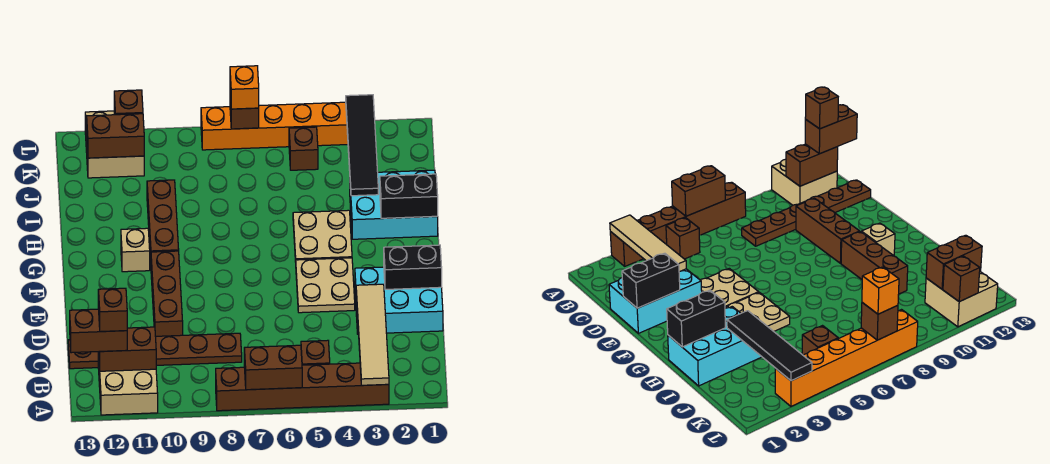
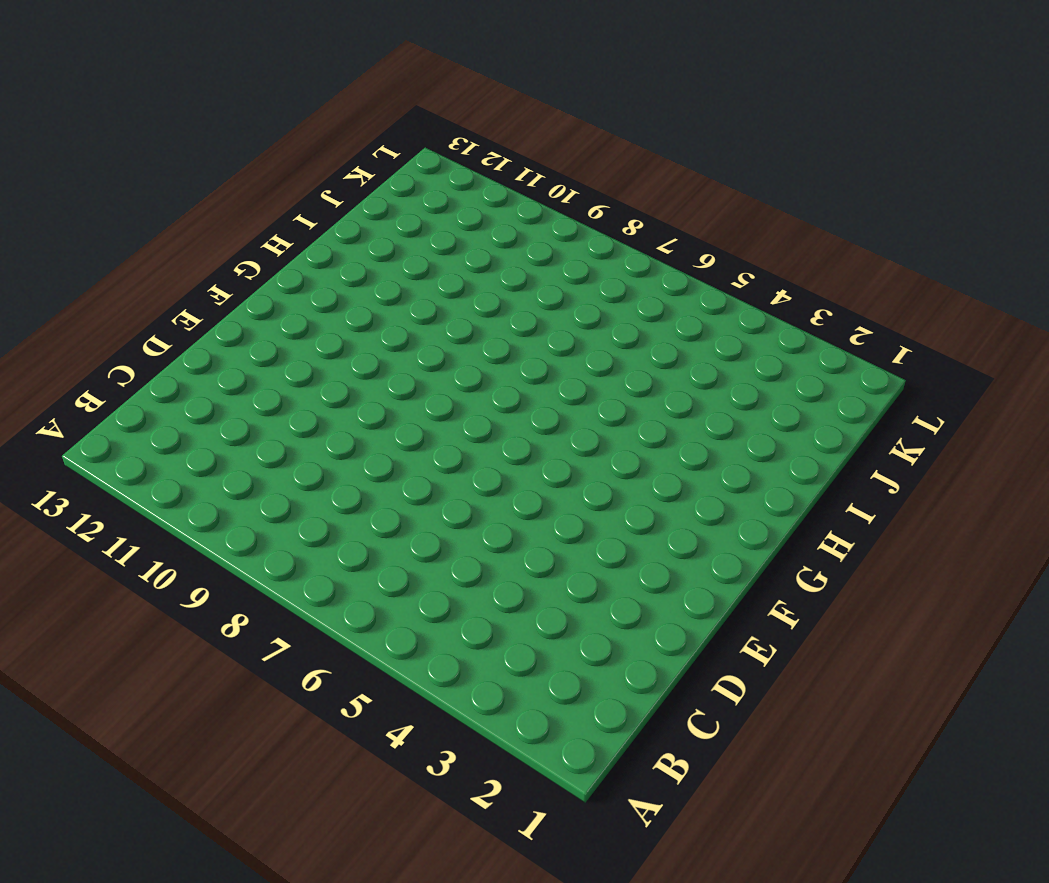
none -> brown brick A3:A8 level 1
none -> tan brick A11:B12 level 1
none -> brown brick B5 level 1

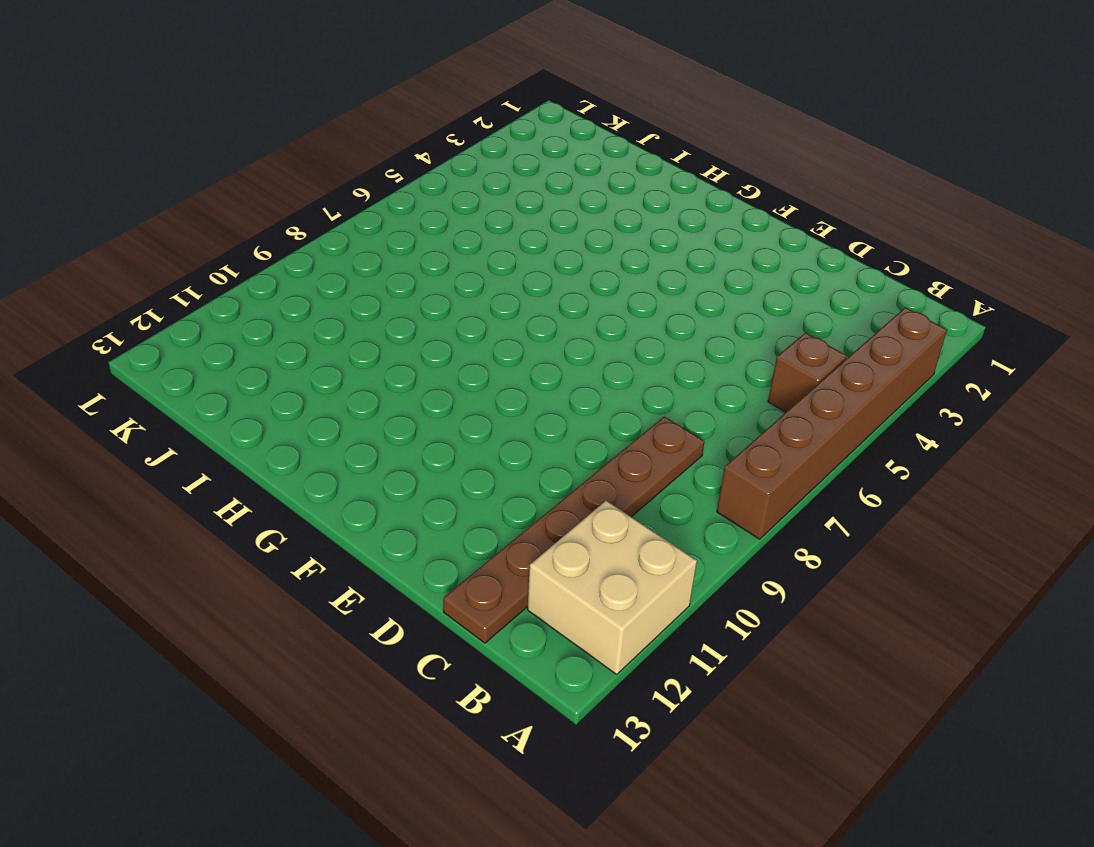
none -> cyan brick D1:E3 level 1
none -> brown brick D10:F10 level 1
none -> tan plate E4:F5 level 1

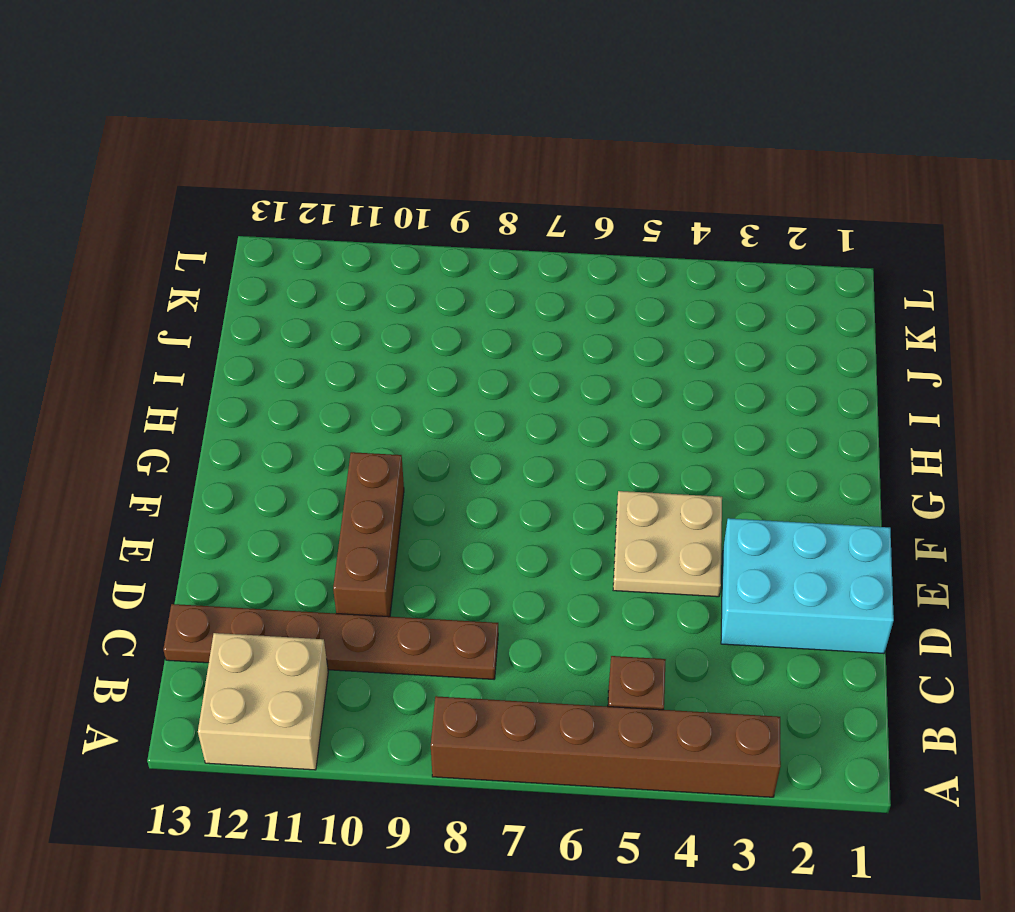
none -> tan plate G4:H5 level 1
none -> brown brick G10:I10 level 1
none -> tan brick G11 level 1

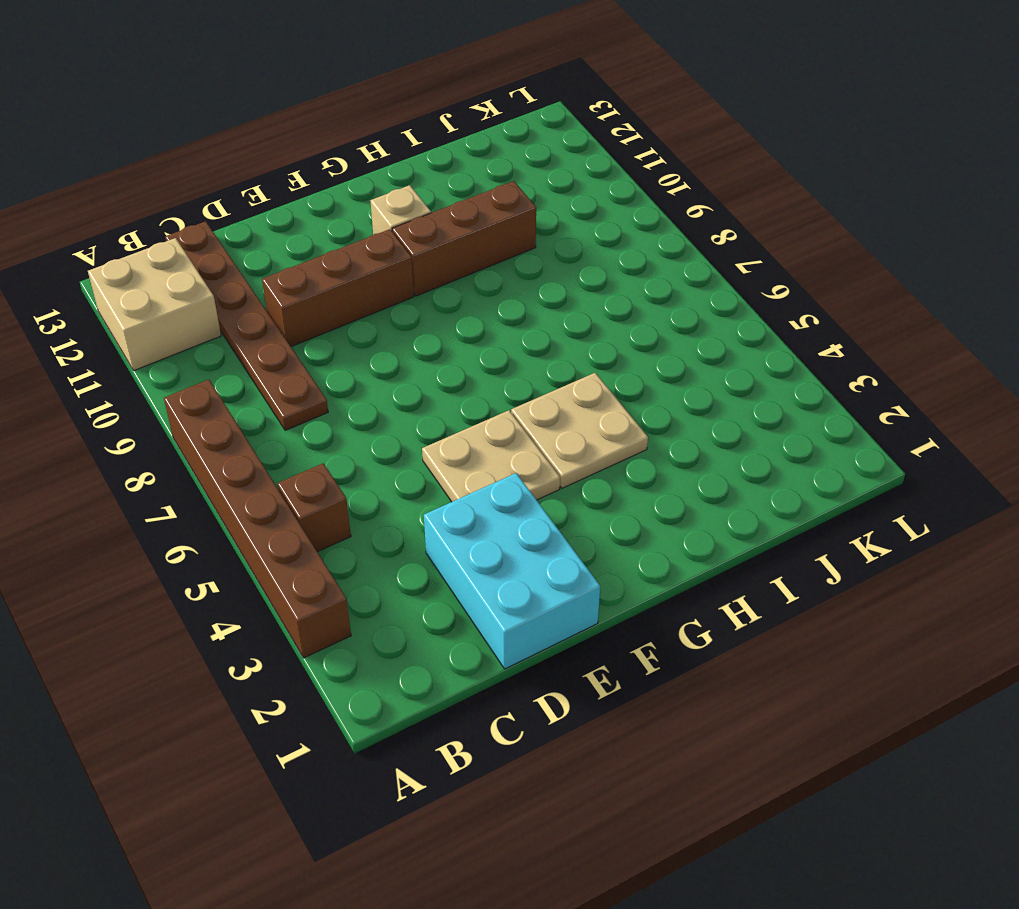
none -> cyan brick H1:I3 level 1
none -> brown brick K5 level 1
none -> tan brick K11:L12 level 1

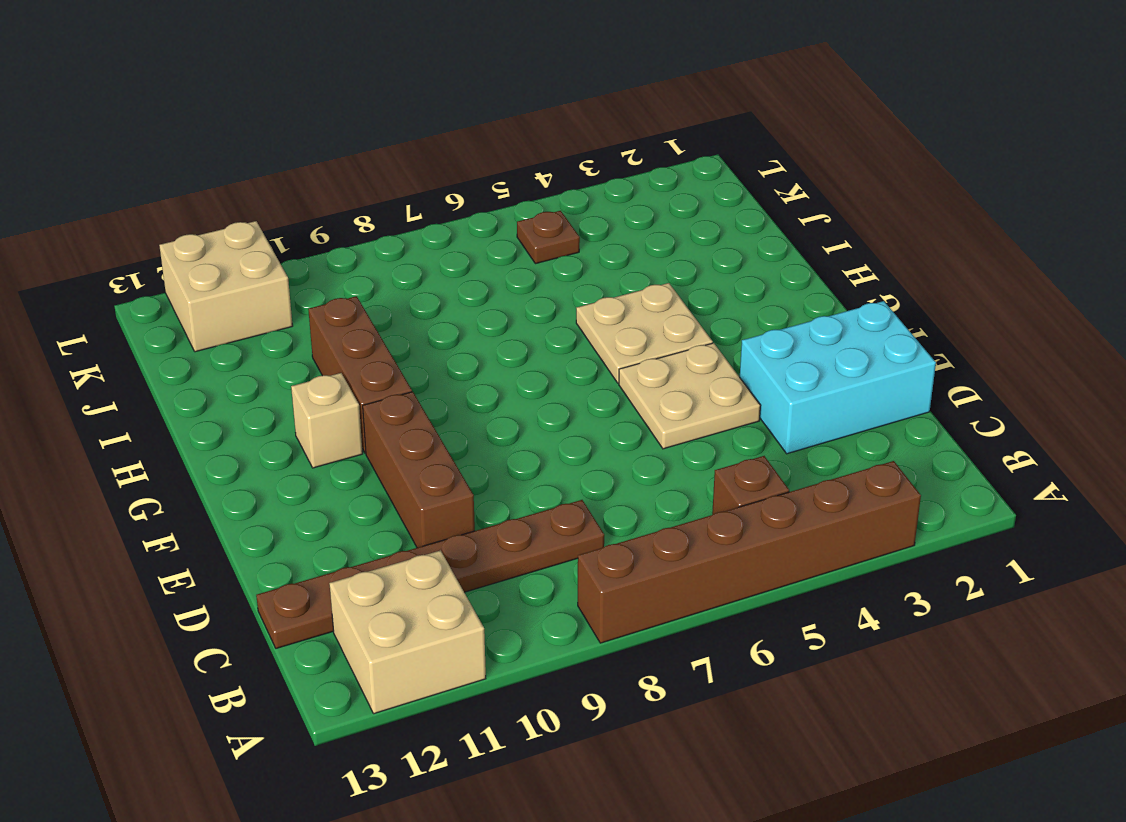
brown plate K5 level 1 -> brown brick K5 level 1
none -> cyan brick H1:I3 level 1
none -> orange brick L3:L8 level 1
none -> tan tile A3:D3 level 2

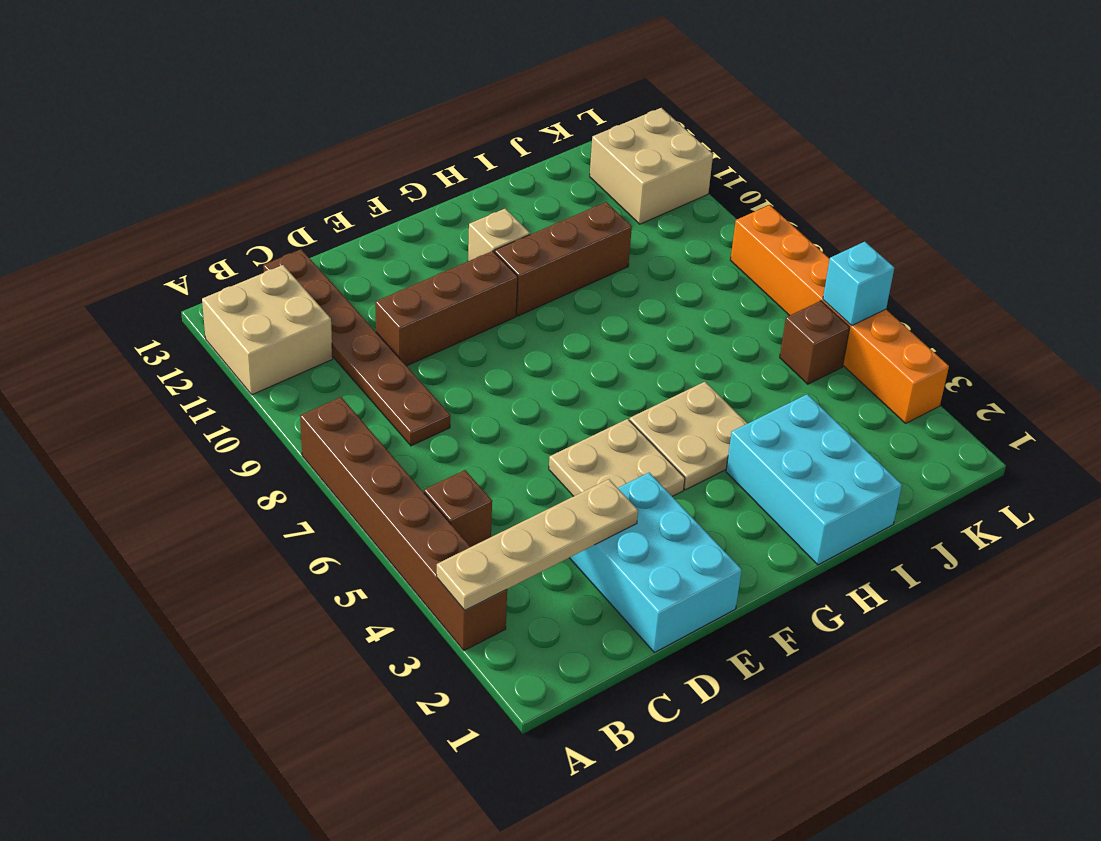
tan plate A3:D3 level 2 -> tan tile A3:D3 level 2
cyan brick L5 level 2 -> none
none -> brown brick A6:A7 level 2
none -> brown brick B11:B12 level 2
none -> black brick E1:E2 level 2

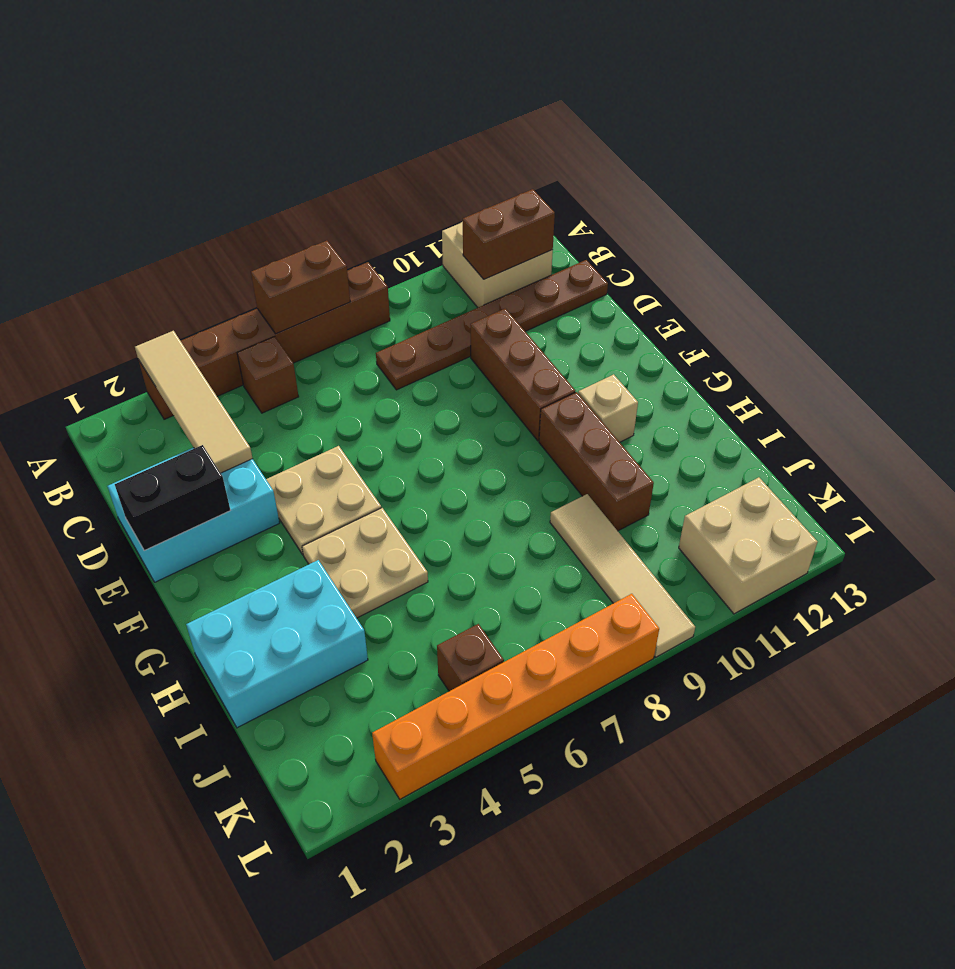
tan tile I9:L9 level 1 -> none
none -> black brick H1:H2 level 2
none -> black tile I3:L3 level 2
none -> brown brick K11:K12 level 2

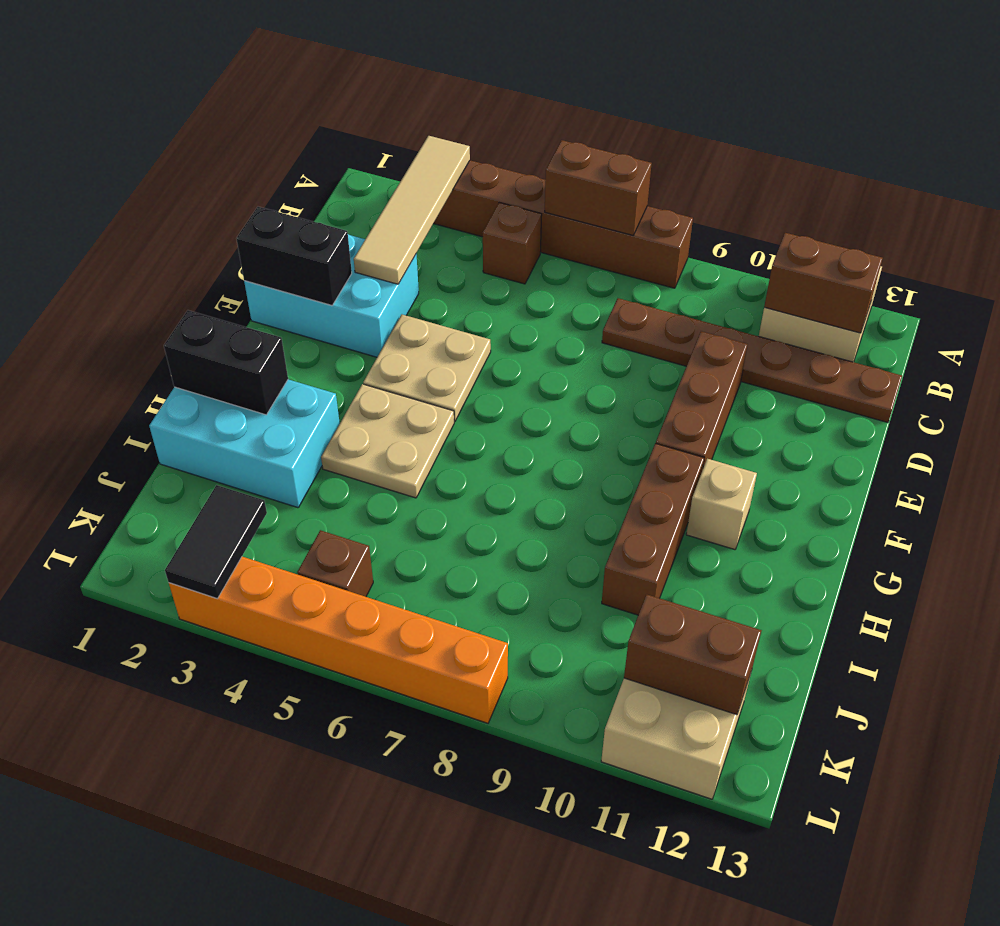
black tile K3:L3 level 2 -> black tile I3:L3 level 2
none -> brown brick L7 level 2
none -> brown brick L11 level 2
none -> brown brick B12:B13 level 3

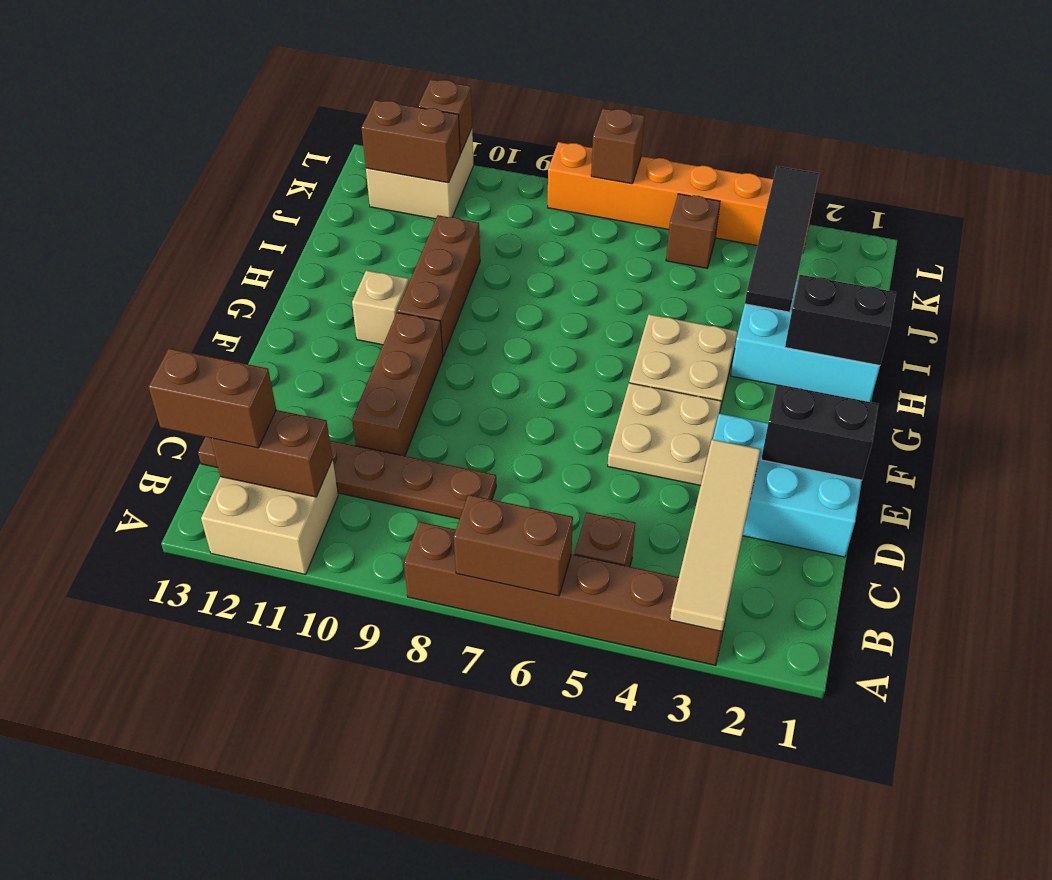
none -> orange brick L7 level 3
none -> brown brick B12 level 4

